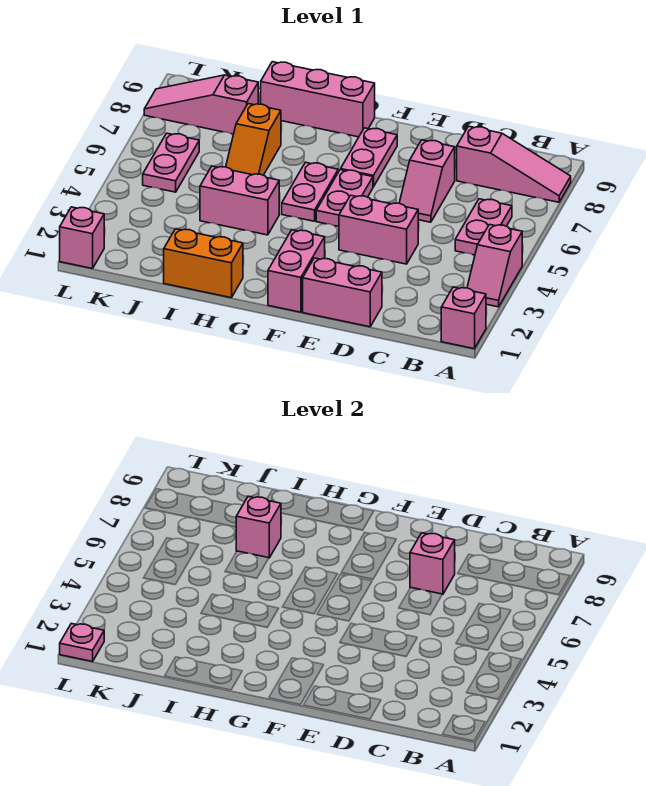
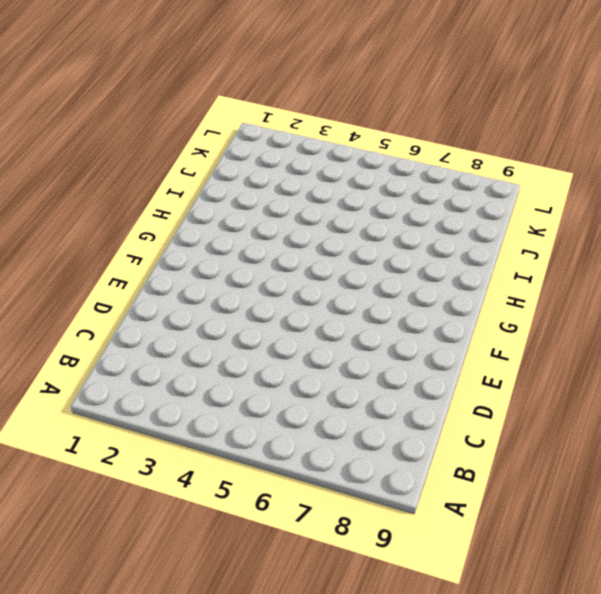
none -> pink brick A1 level 1
none -> pink slope A3:A4 level 1 top 4
none -> pink slope A8:C8 level 1 top C

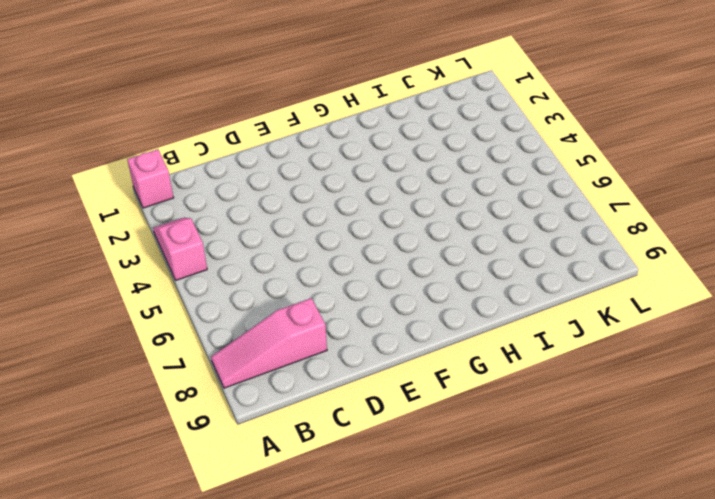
none -> pink plate B5:B6 level 1
none -> pink brick D1:E1 level 1
none -> pink brick D4:E4 level 1

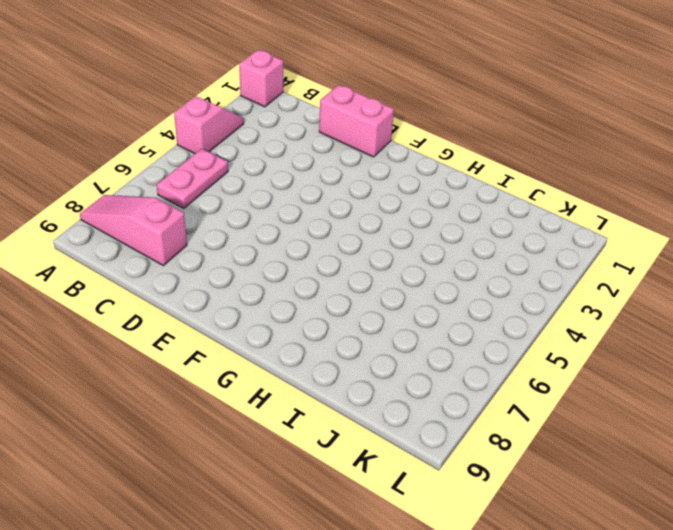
none -> pink brick D4:E4 level 1
none -> pink slope D6:D7 level 1 top 7
none -> pink brick F1:F2 level 1

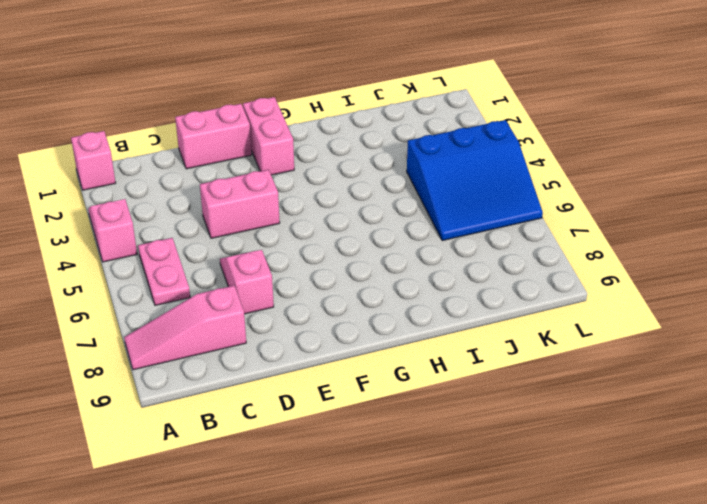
blue slope J4:L6 level 1 top 4 -> pink plate K5:K6 level 1
none -> pink plate F5:F6 level 1
none -> pink plate F7:F8 level 1
none -> pink plate G5:G6 level 1

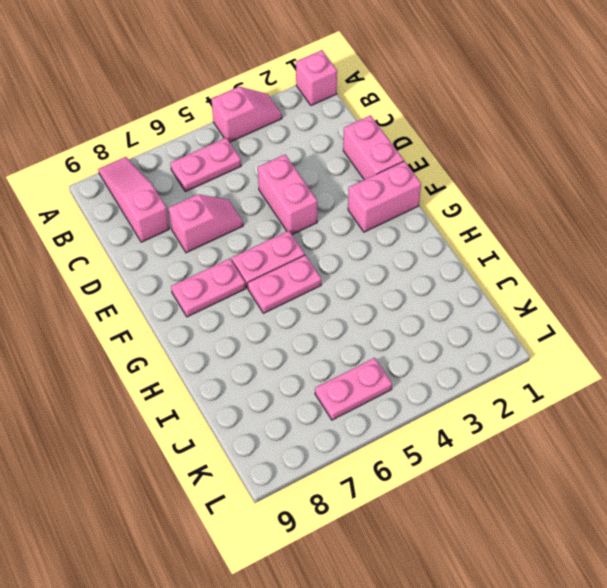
none -> pink brick G9:I9 level 1
none -> orange brick H1:I1 level 1
none -> pink brick H4:I4 level 1

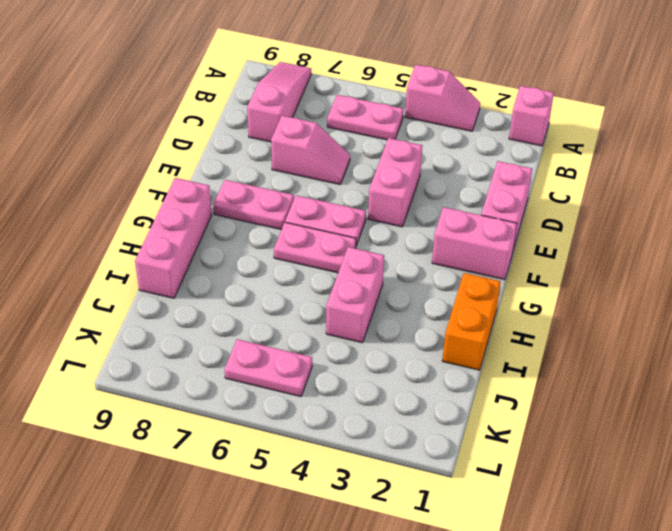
none -> orange slope I6:I7 level 1 top 7
none -> pink slope J8:L8 level 1 top J
none -> pink brick L1 level 1

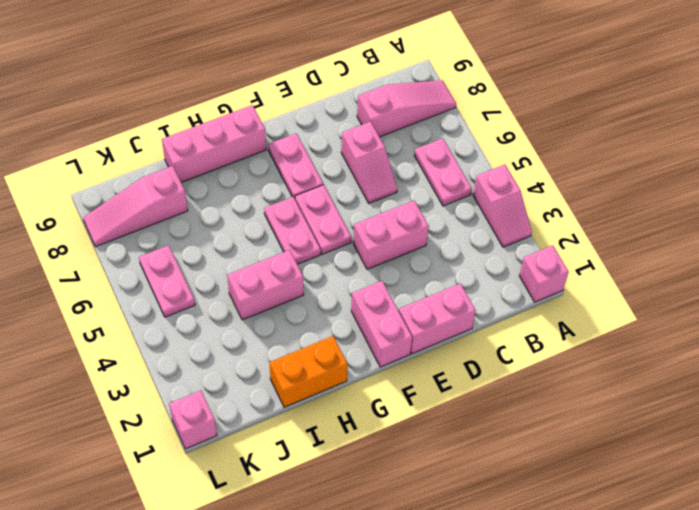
none -> orange slope I6:I7 level 1 top 7
none -> pink brick D7 level 2
none -> pink brick I7 level 2

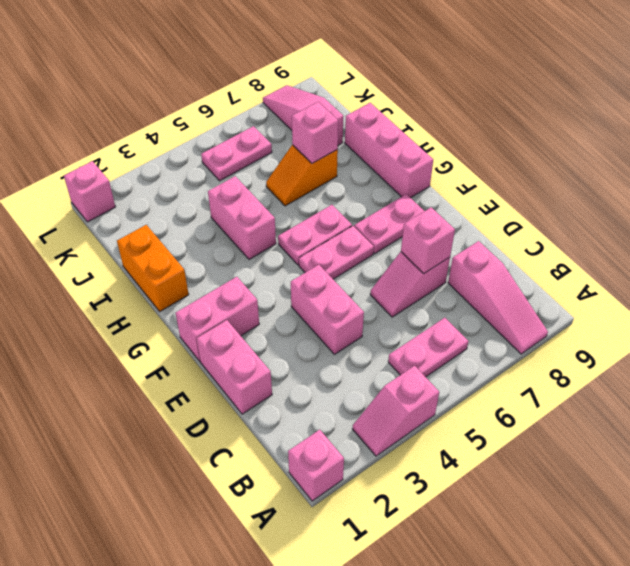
none -> pink plate L1 level 2

